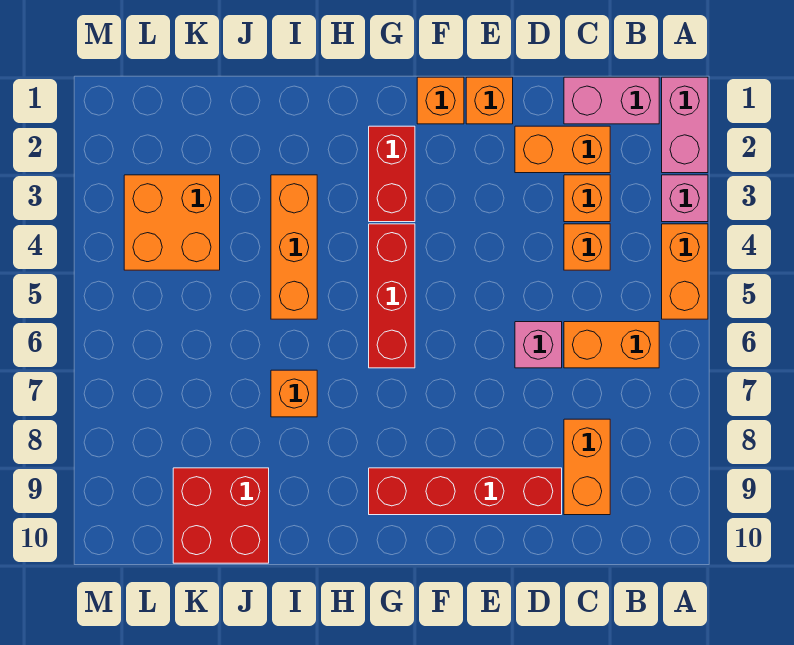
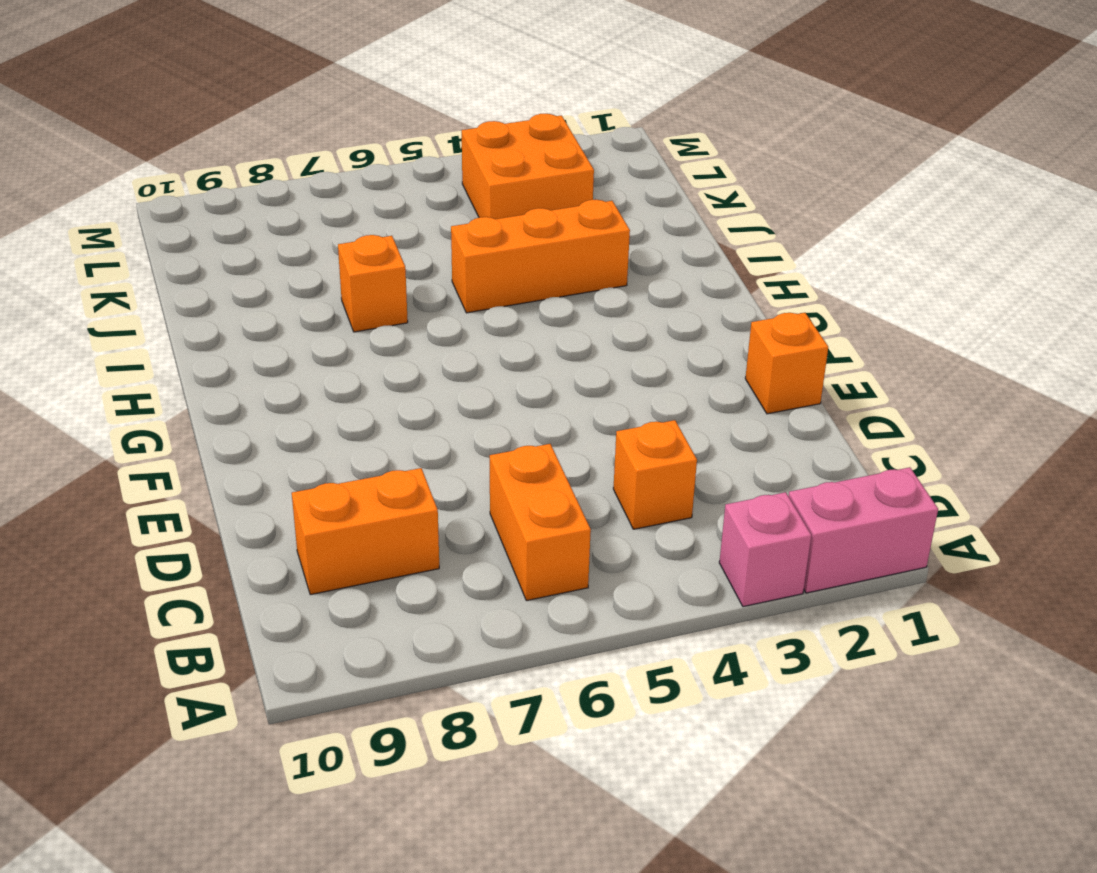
none -> orange brick A4:A5 level 1
none -> pink brick B1:C1 level 1
none -> orange brick C2:D2 level 1

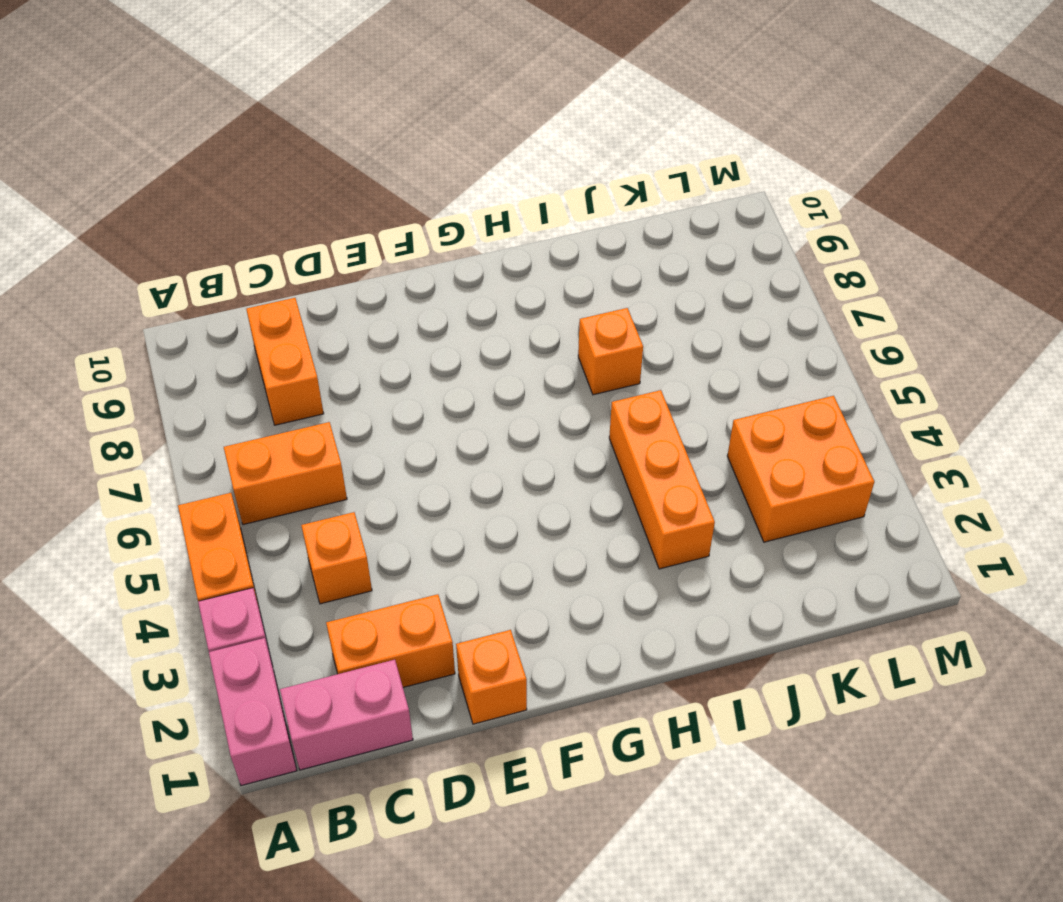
none -> orange brick C3 level 1
none -> pink brick D6 level 1
none -> red brick D9:G9 level 1

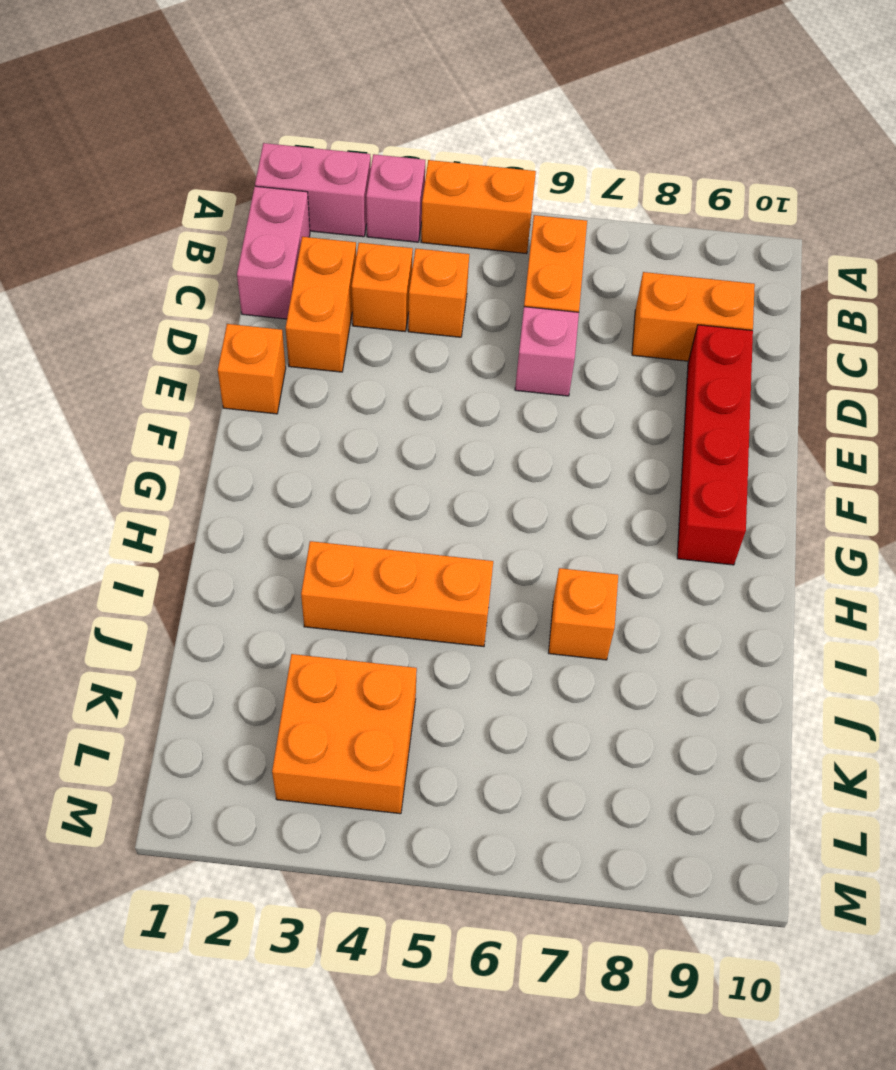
none -> orange brick F1 level 1
none -> red brick G2:G3 level 1
none -> red brick G4:G6 level 1

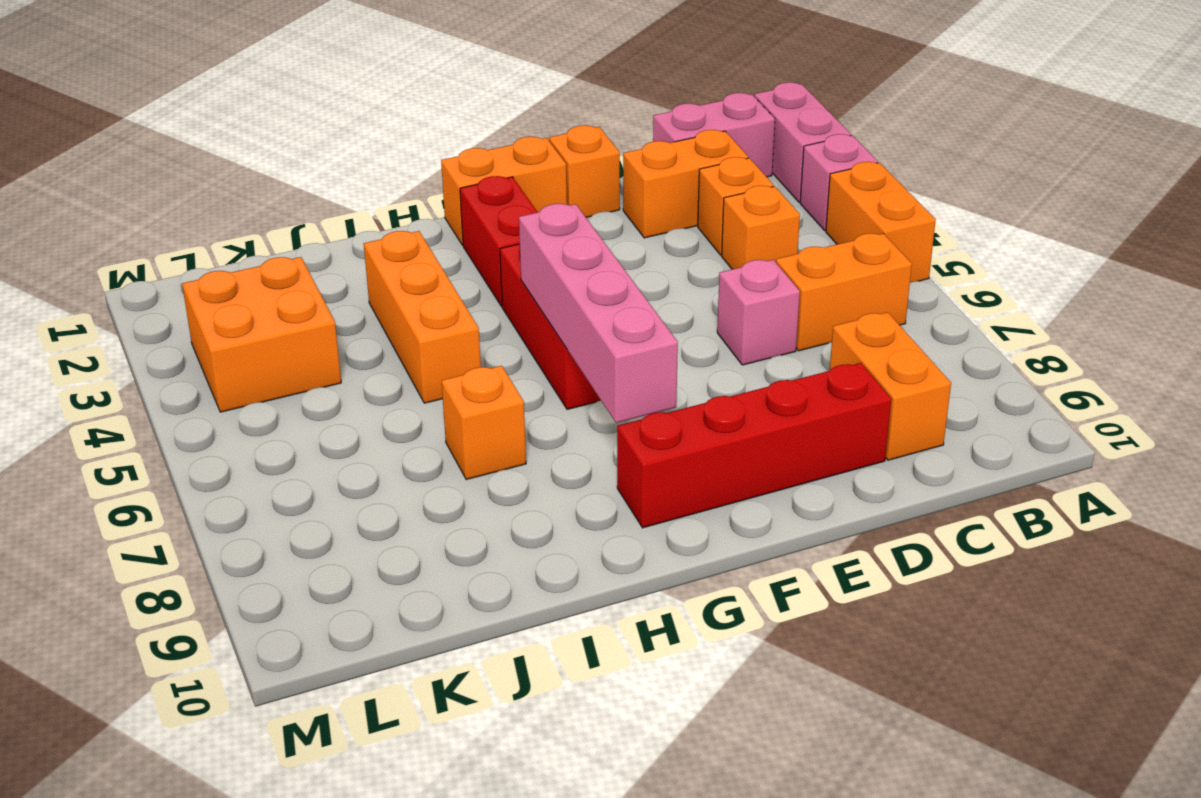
orange brick F1:G1 level 1 -> orange brick F1 level 1
pink brick G5:G8 level 2 -> none
none -> red brick J9:K10 level 1

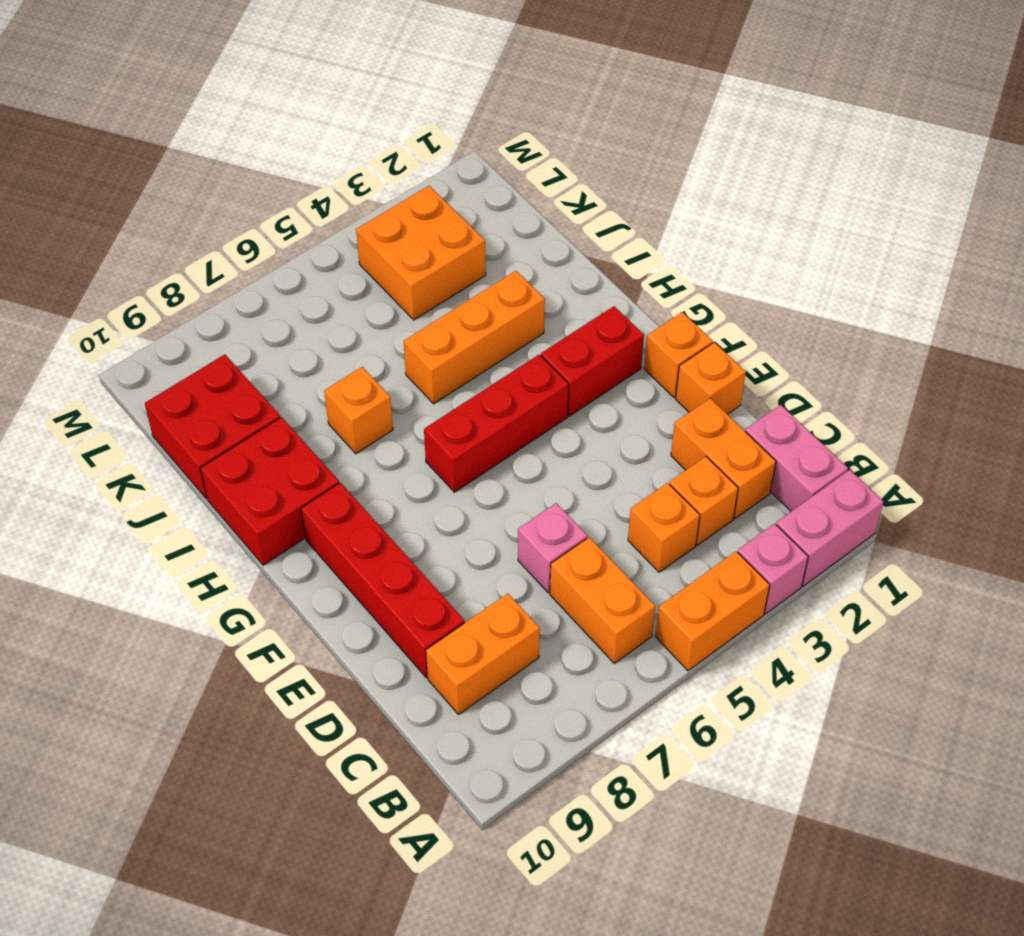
red brick H9:I10 level 1 -> none

